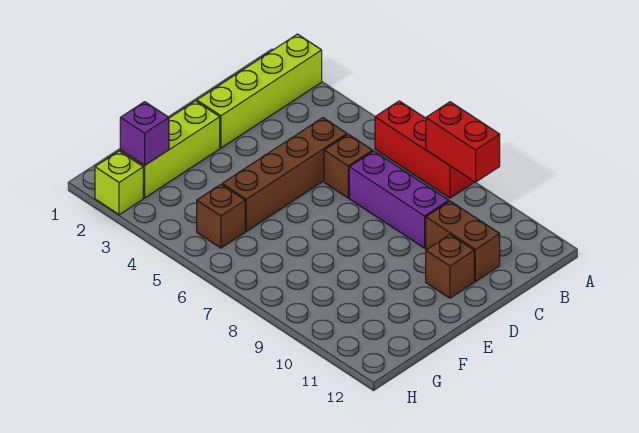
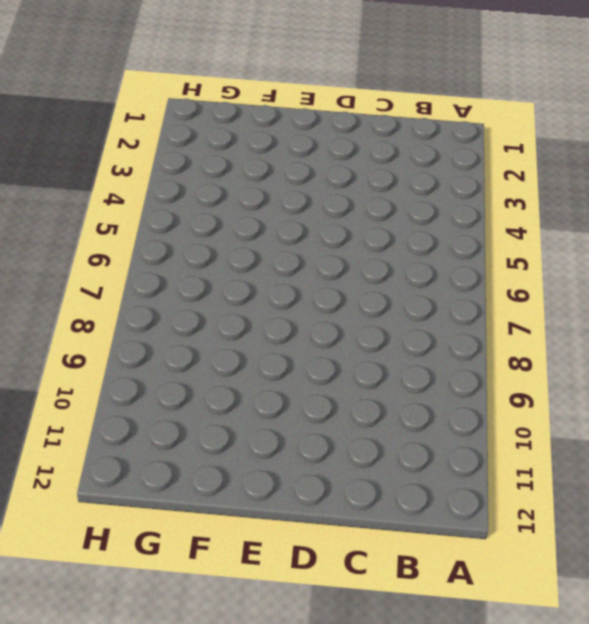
none -> lime brick A2:D2 level 1
none -> red brick A6:A8 level 1
none -> brown brick C5:F5 level 1

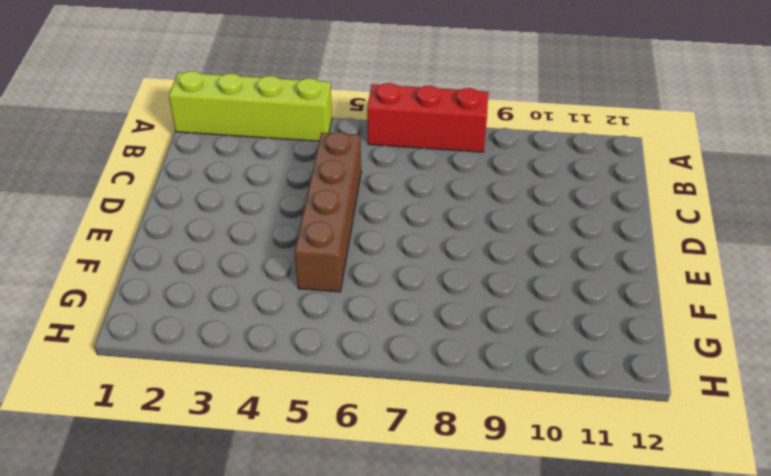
lime brick A1:A4 level 1 -> lime brick A2:D2 level 1
none -> brown brick C6 level 1
none -> purple brick C7:C9 level 1
none -> brown brick C10:C11 level 1

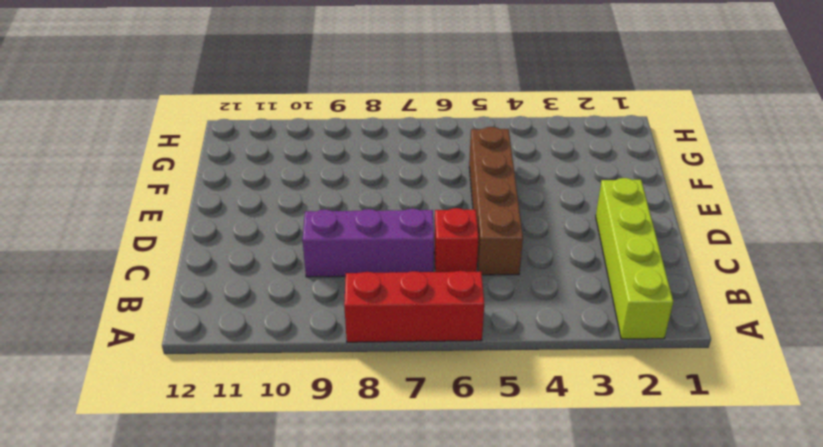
red brick C6 level 1 -> brown brick C6 level 1
none -> brown brick C10:C11 level 1
none -> brown brick D11 level 1
none -> lime brick E2:G2 level 1

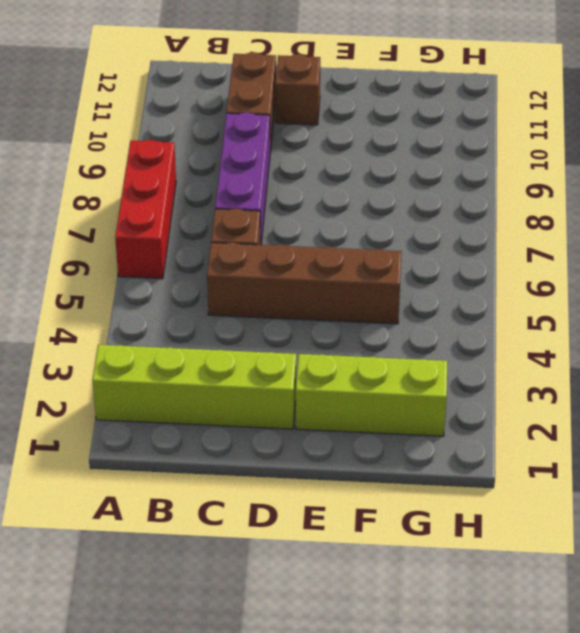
none -> brown brick G5 level 1
none -> lime brick H2 level 1
none -> red brick A8:A9 level 2

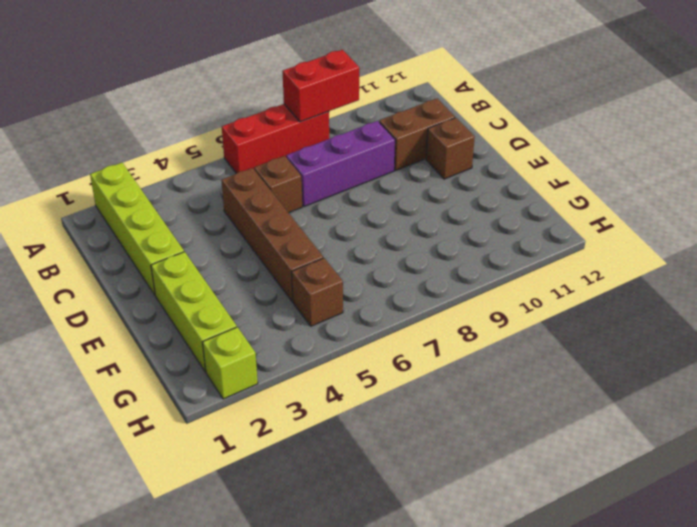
none -> purple brick G2 level 2

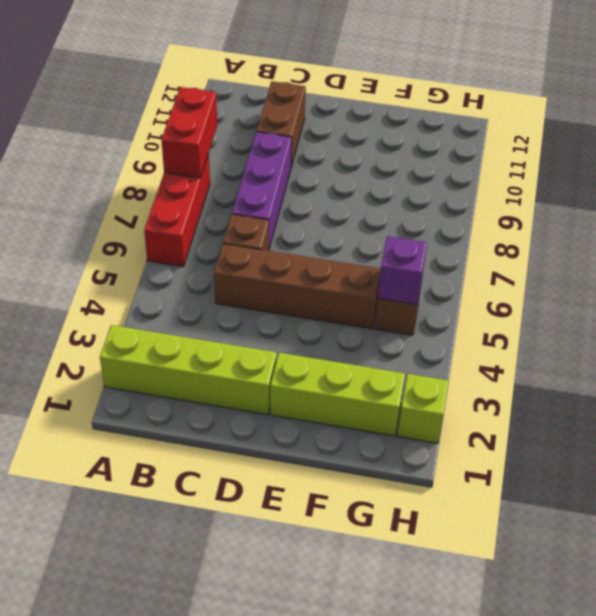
purple brick G5 level 2 -> purple brick G2 level 2
none -> brown brick D11 level 1

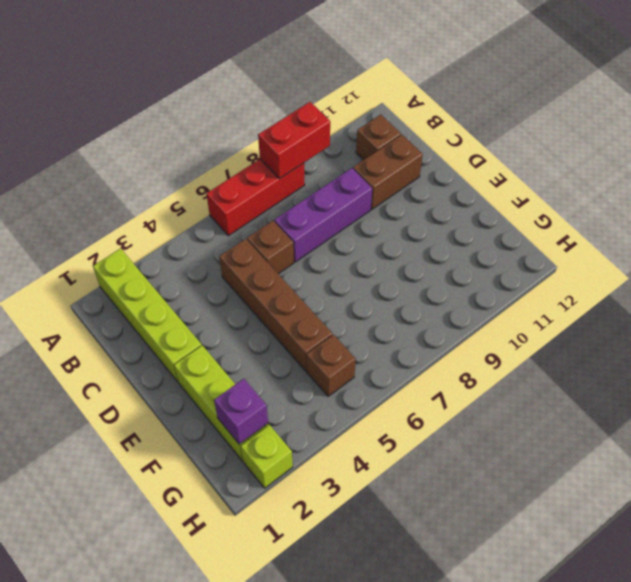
brown brick B11 level 1 -> brown brick D11 level 1

